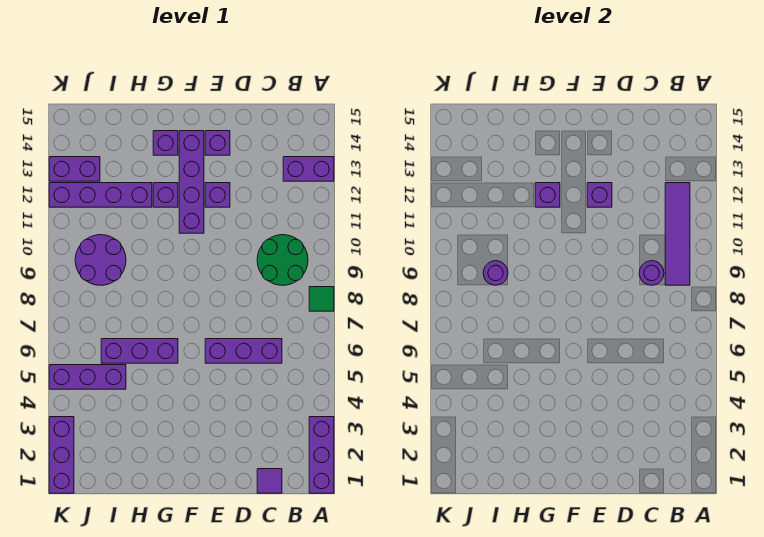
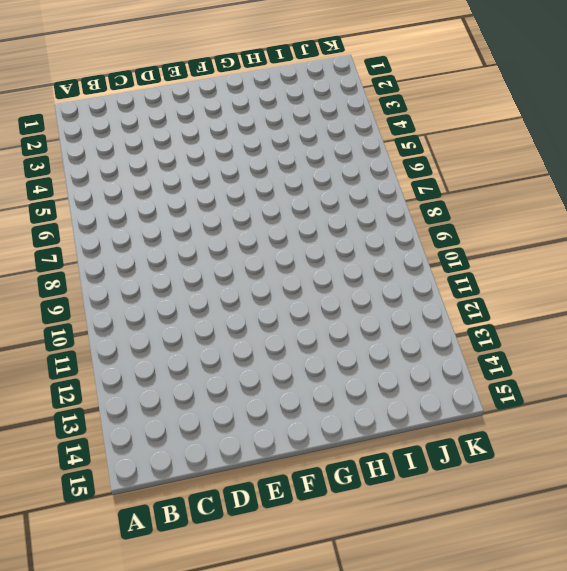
none -> purple brick A1:A3 level 1
none -> green tile A8 level 1
none -> purple brick A13:B13 level 1

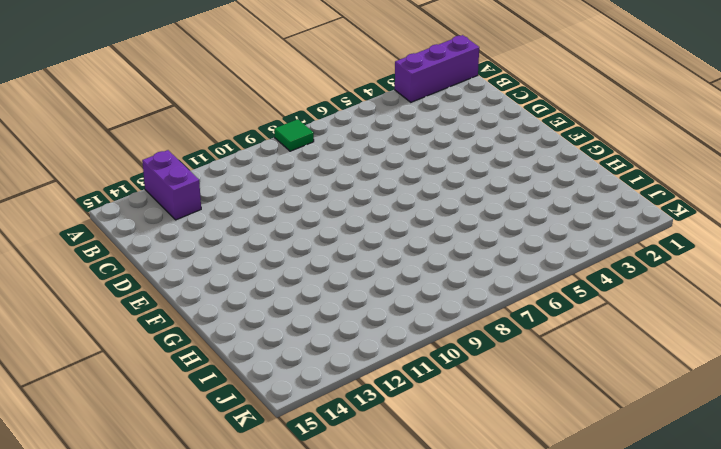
none -> green round brick B9:C10 level 1
none -> purple tile C1 level 1
none -> purple brick C6:E6 level 1

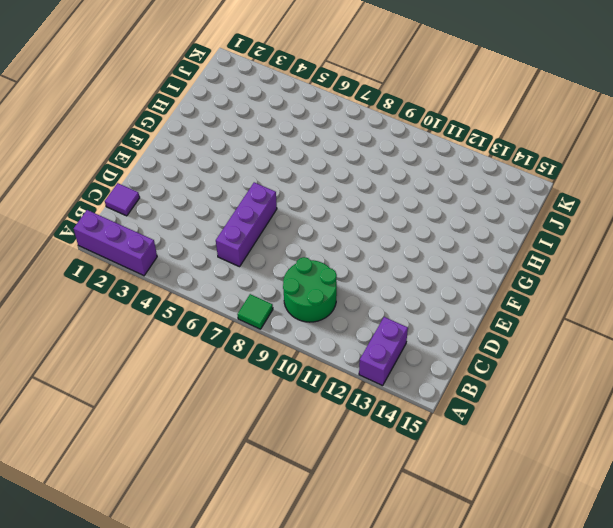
none -> purple brick E12 level 1
none -> purple brick E14 level 1
none -> purple brick F11:F14 level 1

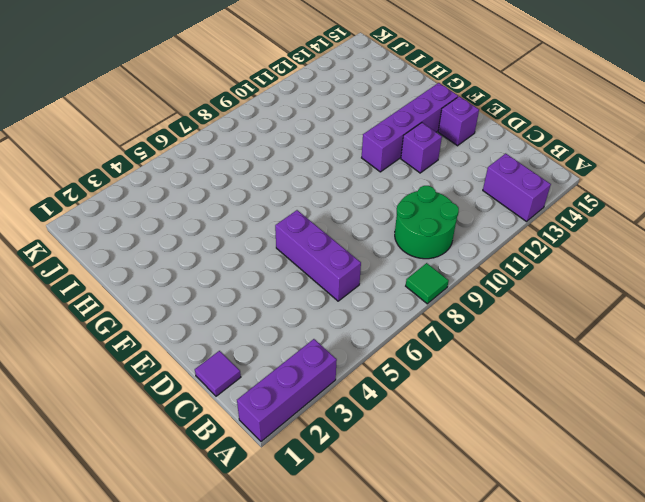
none -> purple brick G6:I6 level 1
none -> purple brick G12 level 1
none -> purple brick G14 level 1

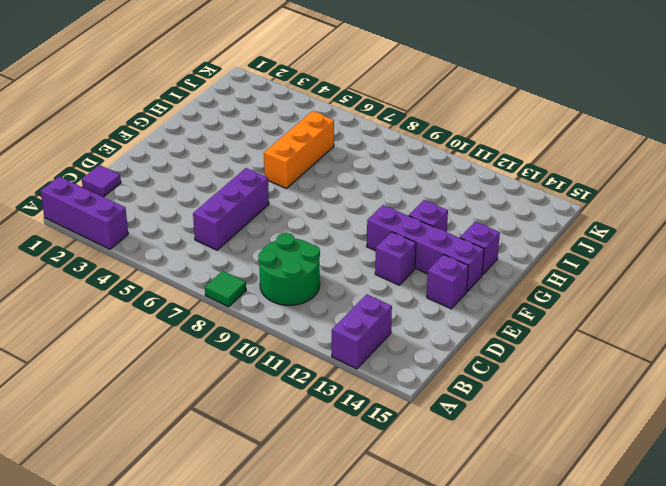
orange brick G6:I6 level 1 -> purple brick G6:I6 level 1
none -> purple brick H12:K12 level 1
none -> purple brick I5:K5 level 1
none -> purple round brick I9:J10 level 1

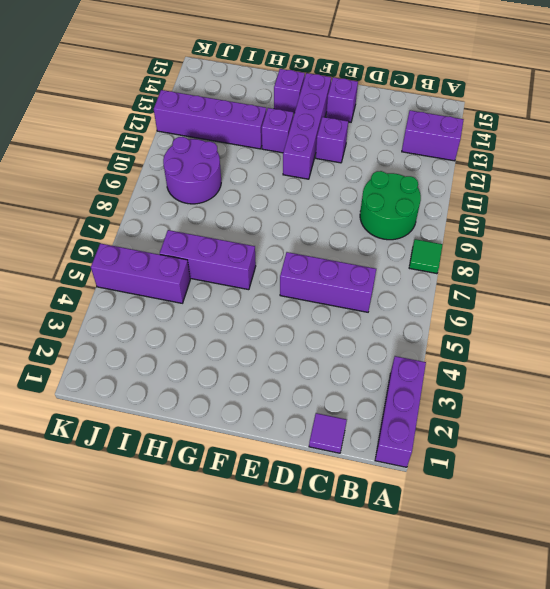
none -> purple brick J13:K13 level 1
none -> purple brick K1:K3 level 1
none -> purple tile B9:B12 level 2

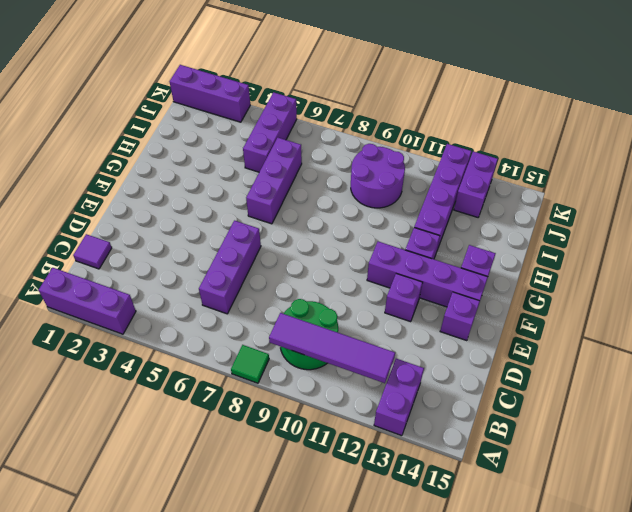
none -> purple round brick C9 level 2
none -> purple brick E12 level 2
none -> purple brick G12 level 2

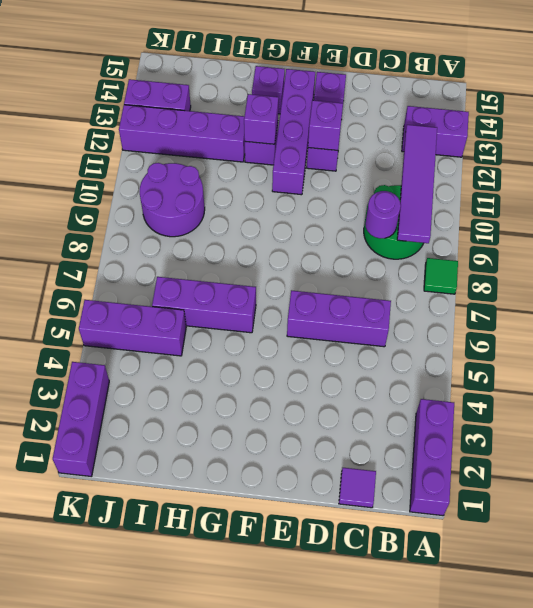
none -> purple round brick I9 level 2

